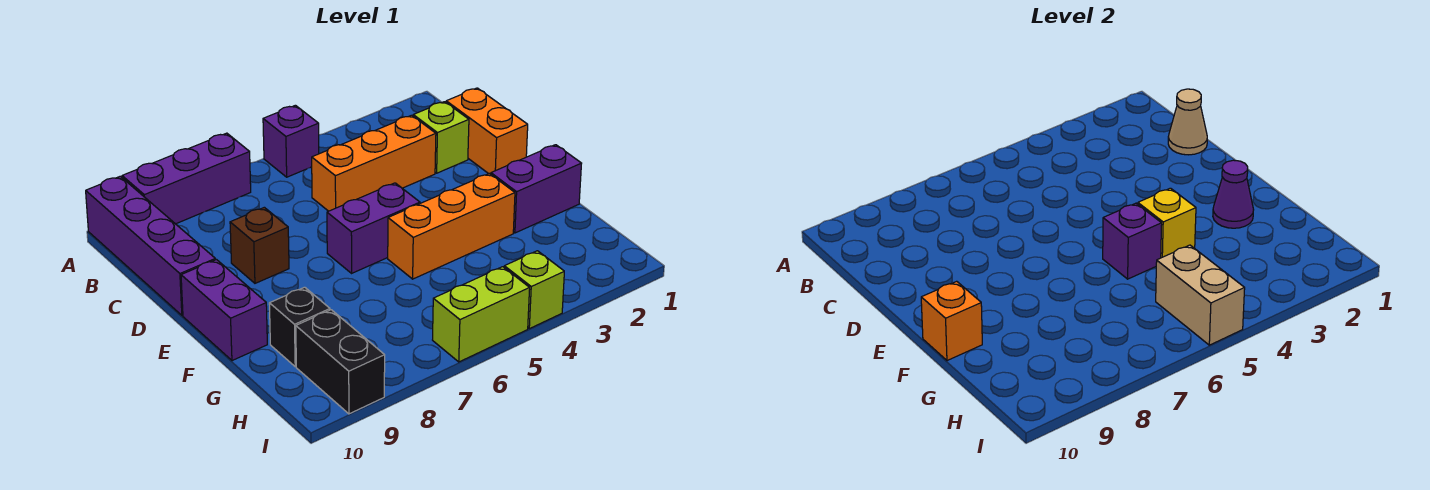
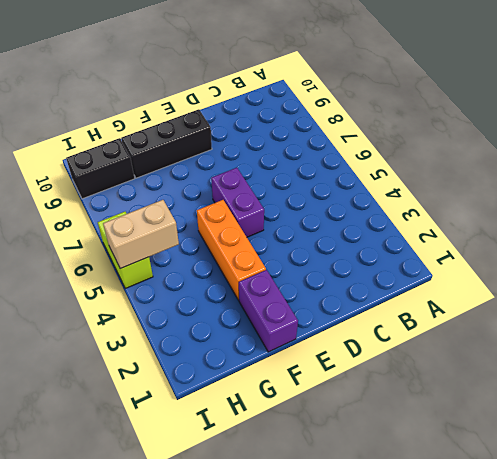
black brick E9:G9 level 1 -> black brick G9 level 1
none -> purple brick A5 level 1
none -> purple brick A7:A9 level 1
none -> purple brick A10:D10 level 1

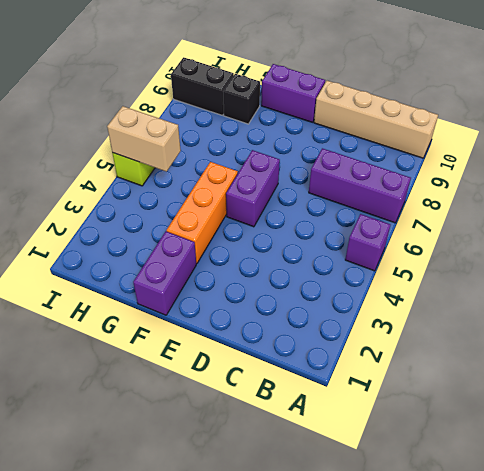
purple brick A7:C7 level 1 -> purple brick A7:A9 level 1
tan brick A10:D10 level 1 -> purple brick A10:D10 level 1
none -> orange brick C1:D1 level 1
none -> lime brick C2 level 1
none -> orange brick C3:C5 level 1

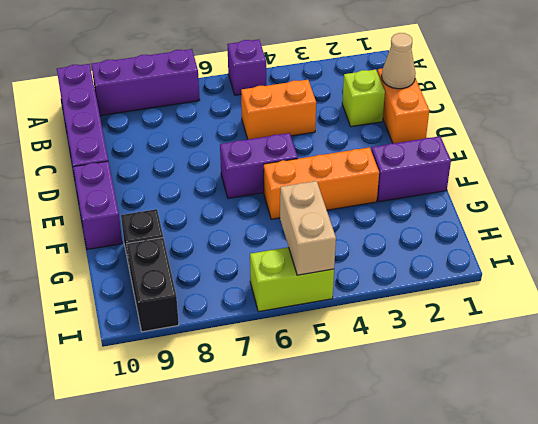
orange brick C4:C5 level 1 -> orange brick C3:C5 level 1
none -> brown brick D8 level 1
none -> lime brick I4 level 1
none -> purple cone F2 level 2

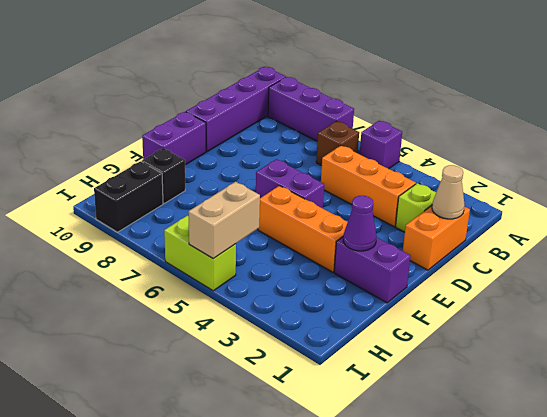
brown brick B6 level 1 -> brown brick D8 level 1
none -> lime brick I4 level 1
none -> yellow brick F4 level 2
none -> purple brick F5 level 2

